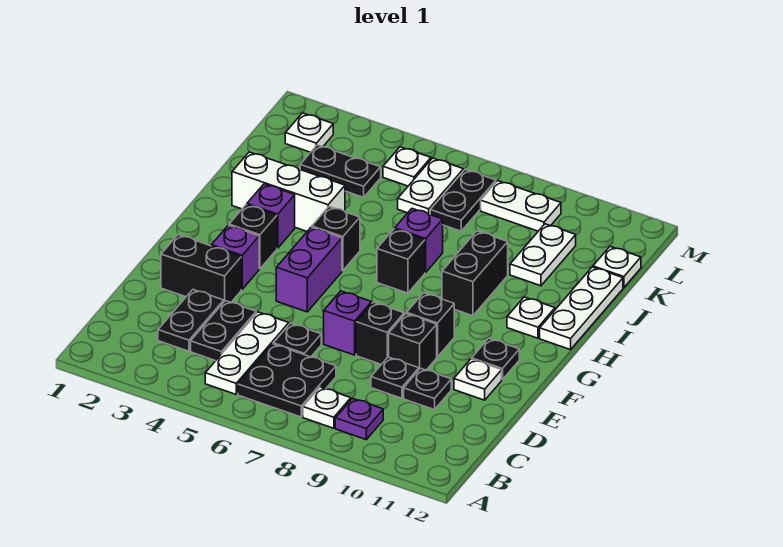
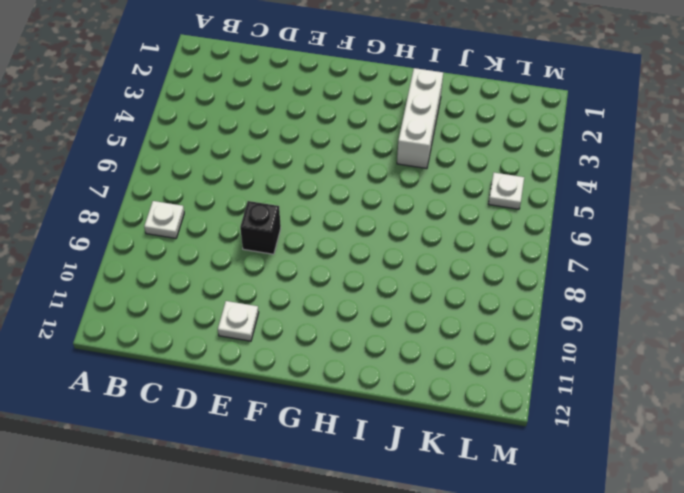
none -> white plate B5:D5 level 1
none -> black plate B6:C7 level 1
none -> purple plate B9 level 1
none -> black plate C3:D3 level 1

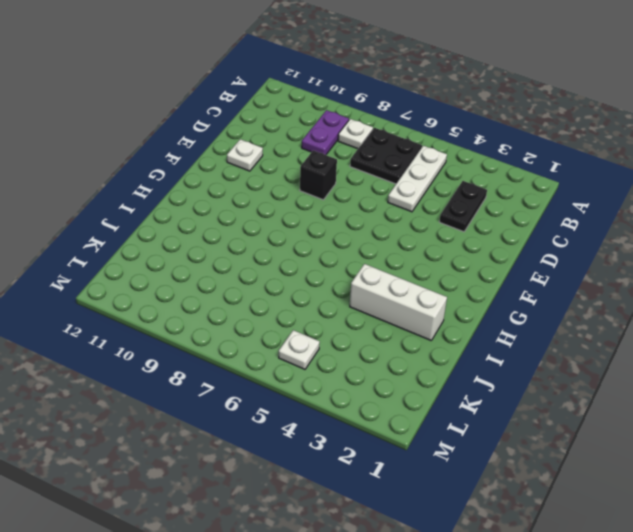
purple plate B9:C9 level 1 -> purple plate B9 level 1
none -> black plate C4:D4 level 1
none -> black plate D6 level 1
none -> black plate D9 level 1
none -> black plate D10 level 1

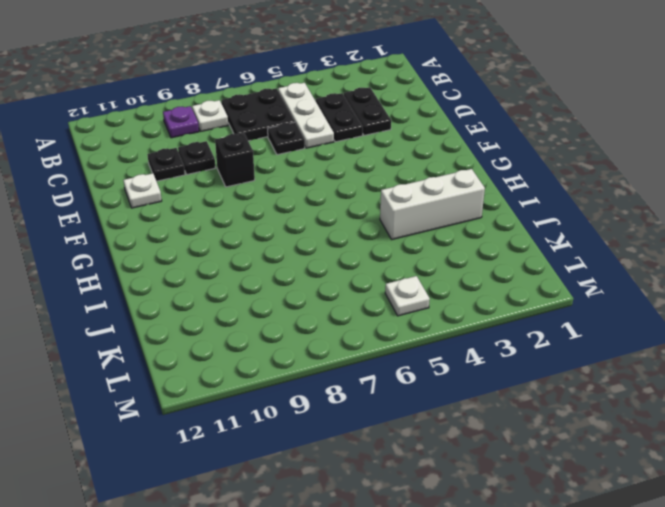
none -> black brick E2:E3 level 1
none -> purple brick E7 level 1
none -> black brick E9 level 1
none -> purple brick F3 level 1

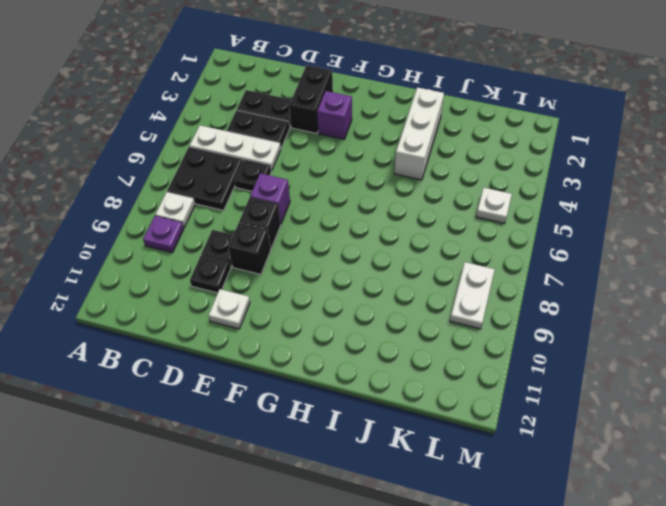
none -> purple brick F5:G5 level 1
none -> black brick F9 level 1
none -> black plate F11 level 1
none -> black brick G3 level 1

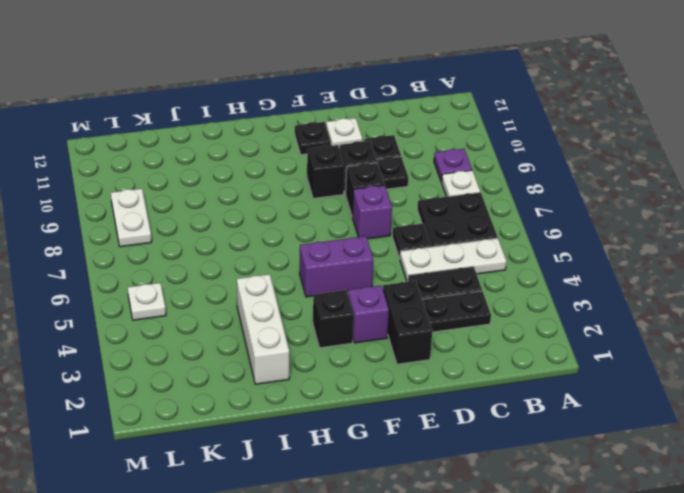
none -> purple brick H3 level 1
none -> black brick H5 level 1
none -> black brick H7 level 1
none -> black brick H9:I9 level 1

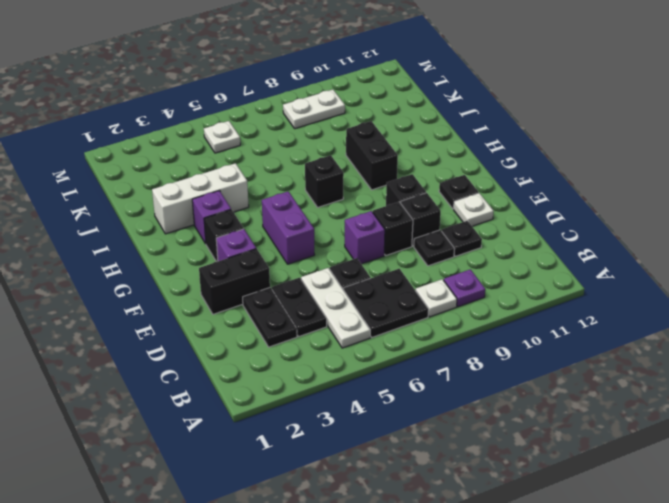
none -> black brick H5 level 1
none -> white plate H11 level 1
none -> white plate H12:J12 level 1
none -> purple brick I7 level 1

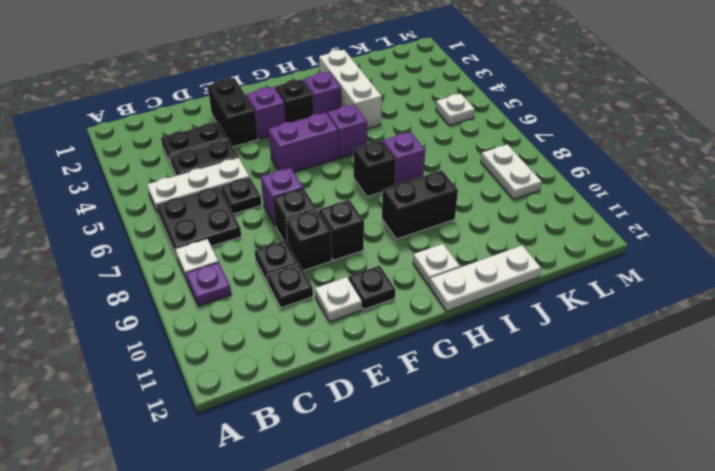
purple brick H5 level 1 -> black brick H5 level 1
none -> white plate J10:K10 level 1
none -> black plate K3:K4 level 1
none -> white plate K6:L6 level 1
none -> black plate K7:L7 level 1

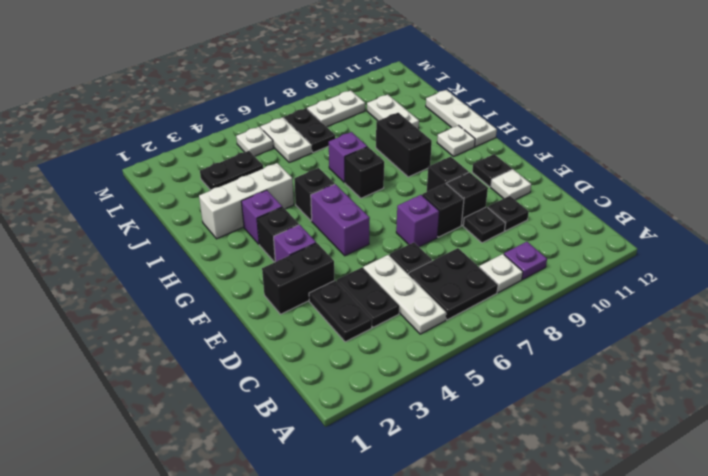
none -> white plate K12 level 1
none -> white plate L2 level 1

